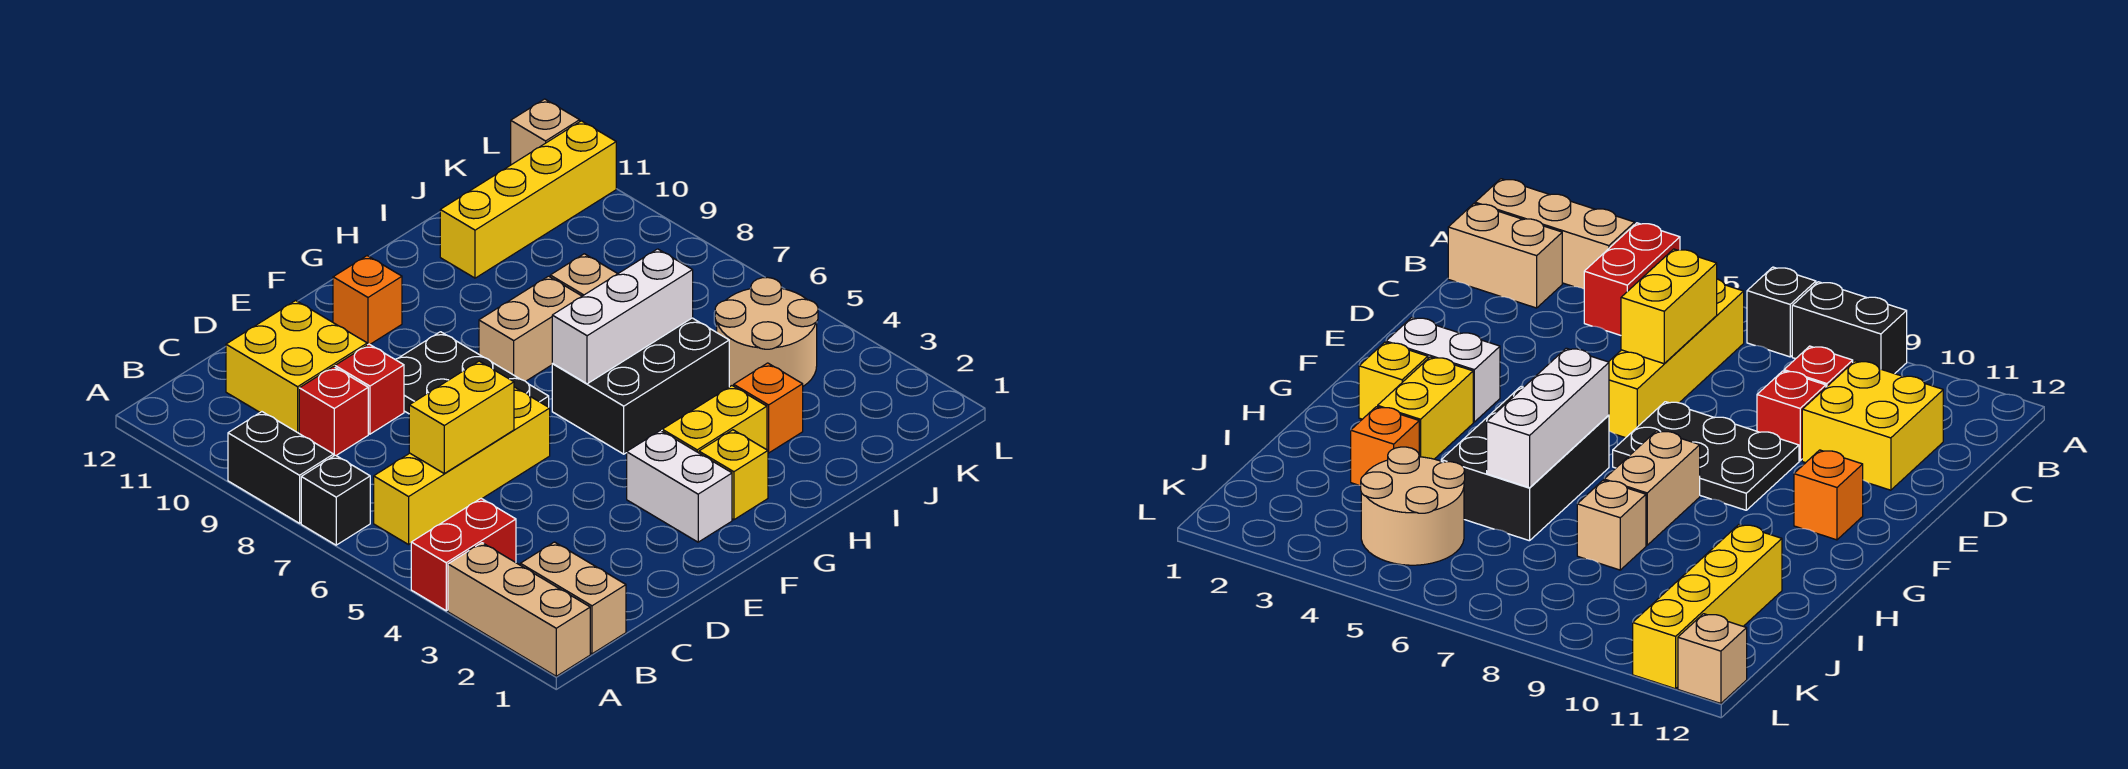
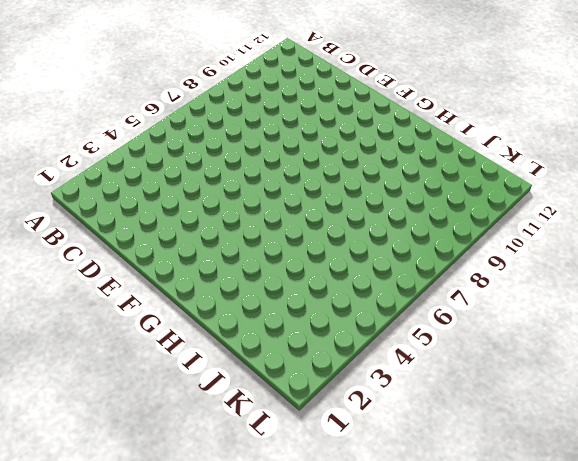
none -> tan brick A1:A3 level 1
none -> red brick A4:B4 level 1
none -> black brick A7 level 1

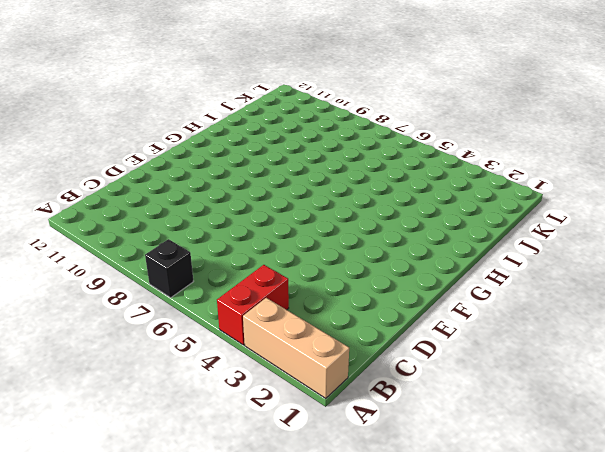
none -> black brick A8:A9 level 1
none -> tan brick B1:B2 level 1
none -> yellow brick B6:E6 level 1

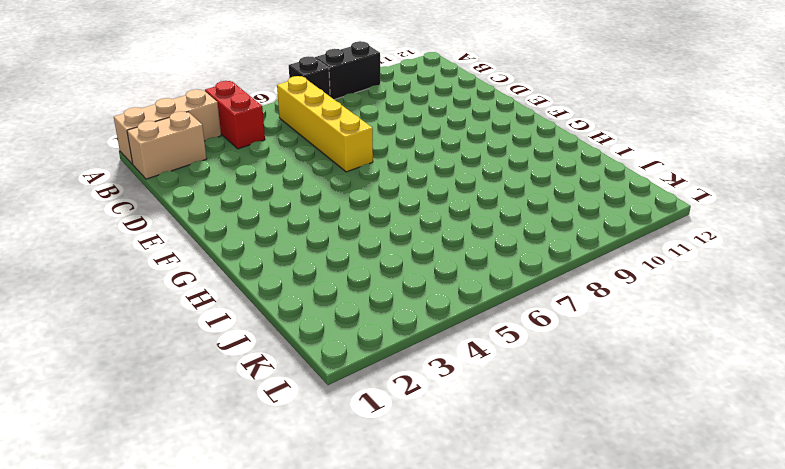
none -> red brick C9 level 1
none -> yellow brick C10:D11 level 1
none -> red brick D9 level 1

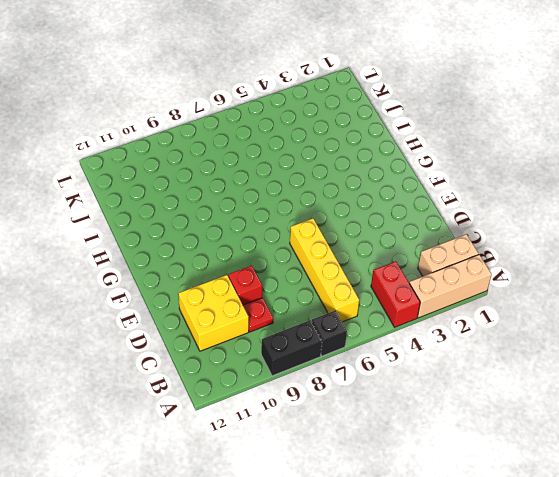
red plate C9 level 1 -> red brick C9 level 1
none -> black plate E7:F9 level 1
none -> white brick F2:F3 level 1
none -> orange brick F11 level 1

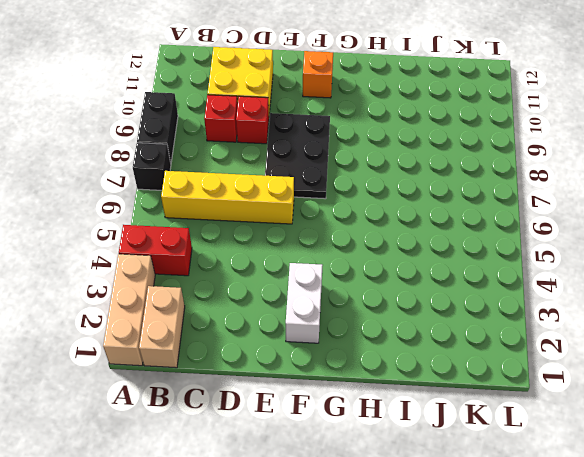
none -> yellow brick G2 level 1
none -> yellow brick G3:H3 level 1
none -> black brick G5:I6 level 1

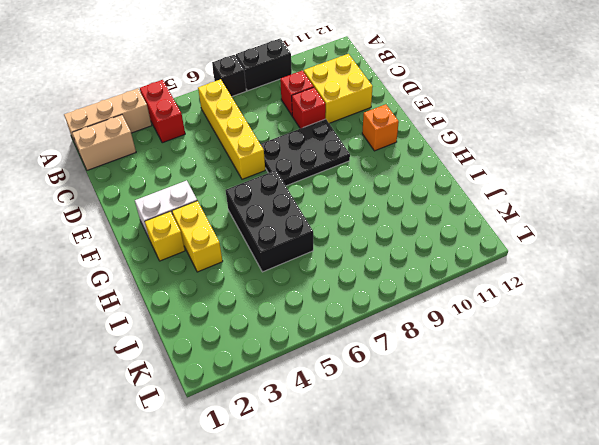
none -> tan brick G8:H8 level 1
none -> orange brick I3 level 1
none -> tan brick I8 level 1

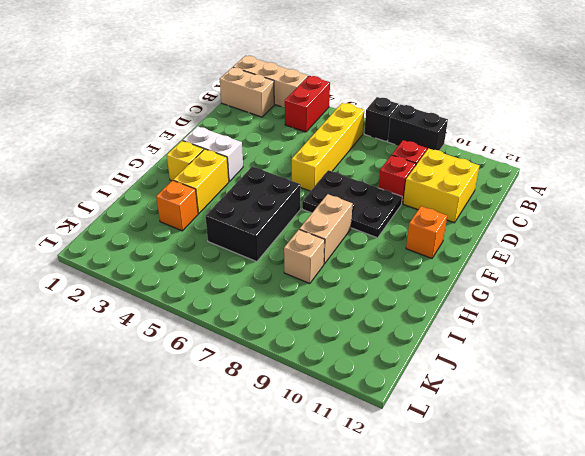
none -> yellow brick I11:L11 level 1
none -> tan round brick J4:K5 level 1
none -> tan brick L12 level 1

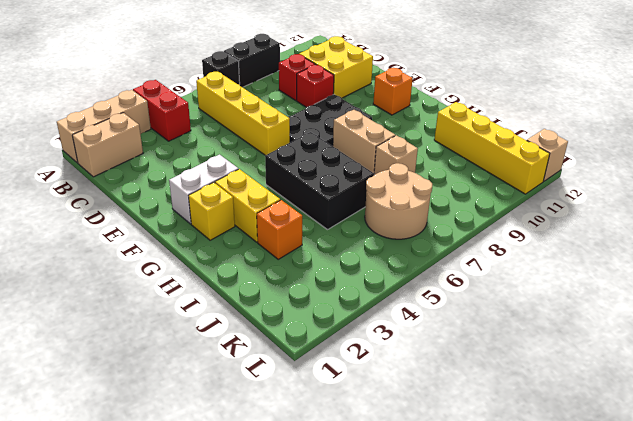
tan round brick J6:K7 level 1 -> tan round brick J4:K5 level 1
none -> yellow brick C6:D6 level 2
none -> white brick G6:I6 level 2

